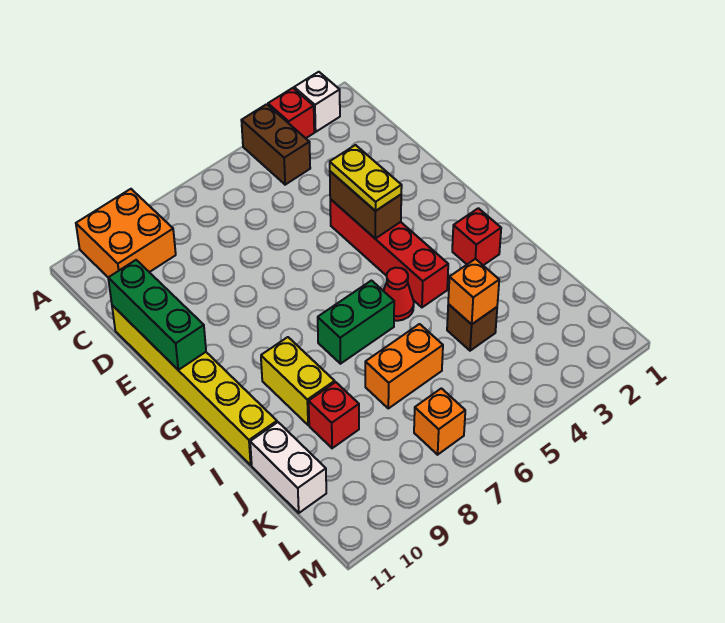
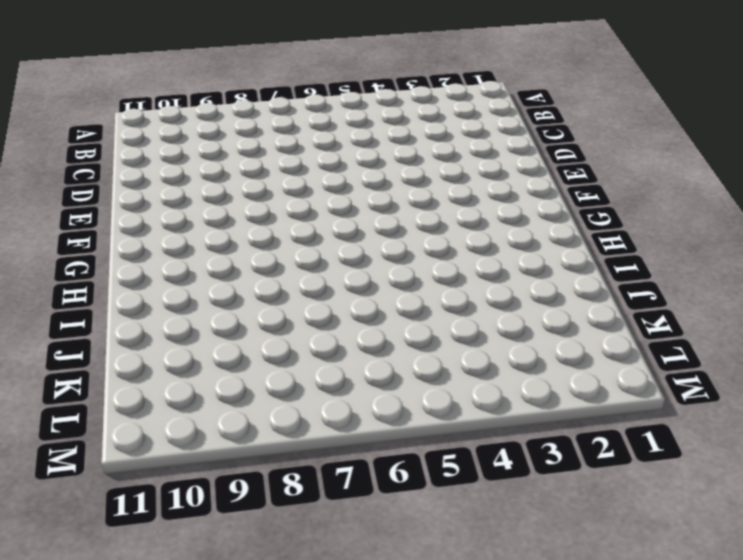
none -> white brick A2 level 1
none -> red brick A3 level 1
none -> brown brick A4:B4 level 1

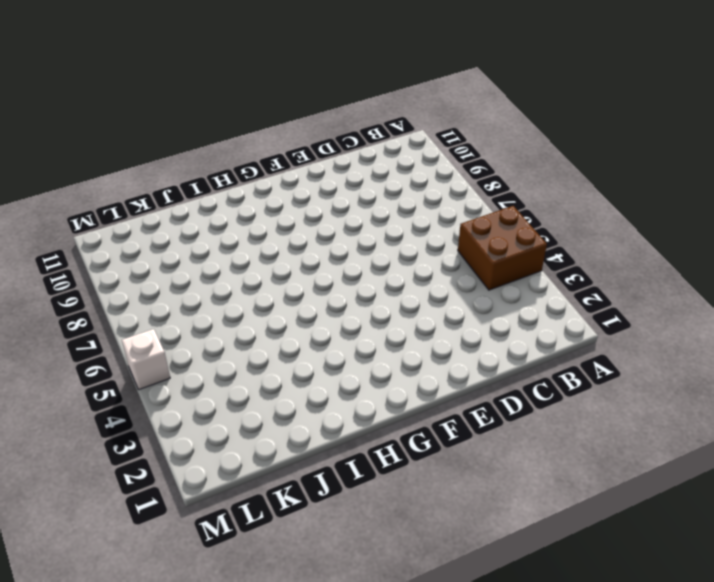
brown brick A4:B5 level 1 -> brown brick A4:B4 level 1
white brick M5 level 1 -> white brick A2 level 1
none -> red brick A3 level 1
none -> orange brick A9:B10 level 1
none -> yellow brick D11:I11 level 1

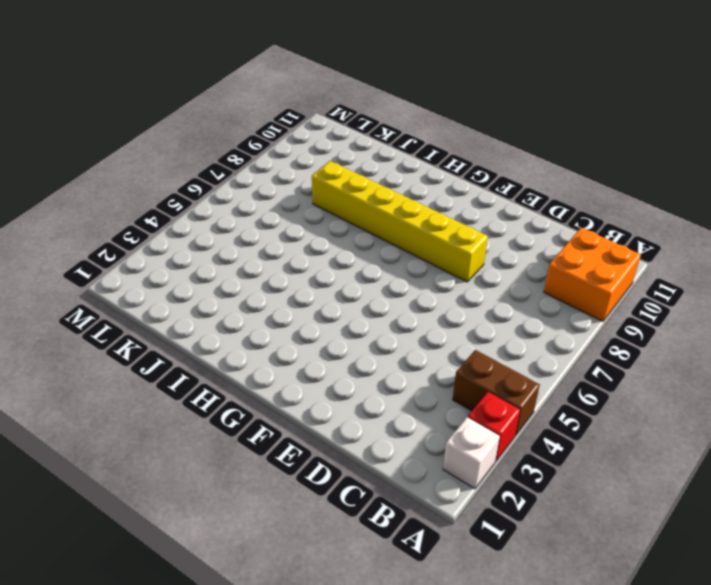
yellow brick E8:J8 level 1 -> yellow brick D11:I11 level 1
none -> red brick E4:H4 level 1
none -> red brick H2 level 1
none -> red cone H5 level 1

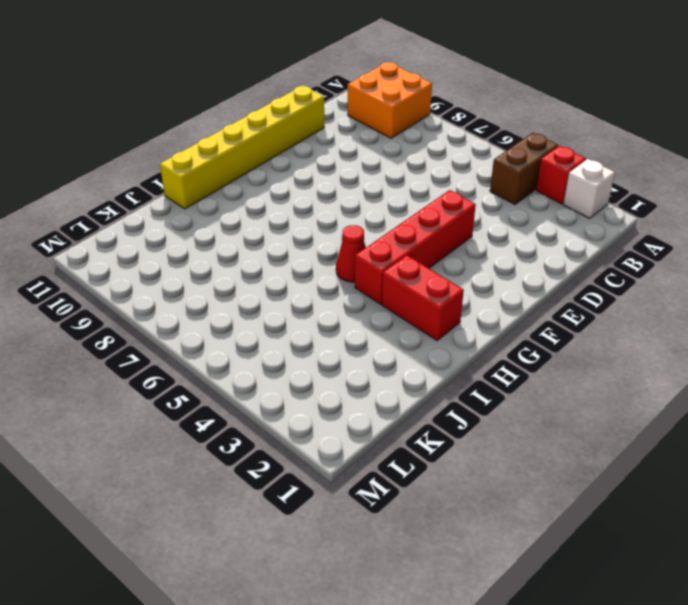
red brick H2:H3 level 1 -> red brick H2 level 1
none -> green brick H6:H7 level 1
none -> yellow brick H9:I9 level 1
none -> brown brick J4 level 1

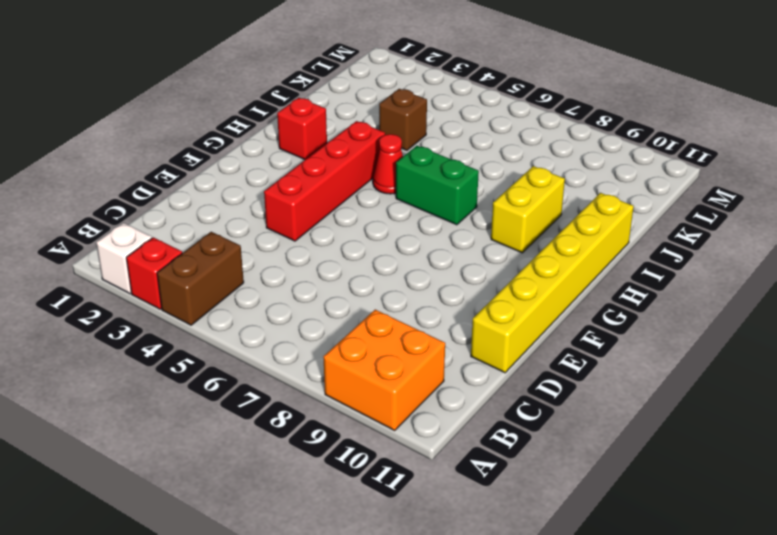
none -> orange brick J6:J7 level 1
none -> red brick J9 level 1
none -> white brick J11:K11 level 1

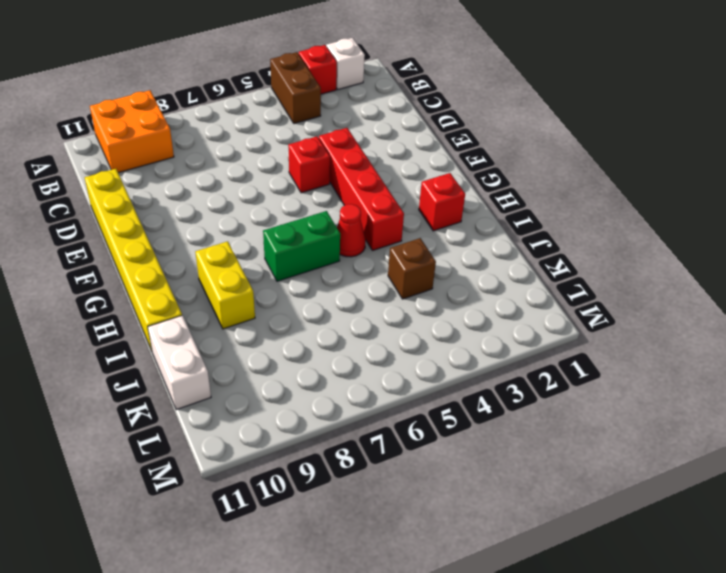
red brick E5 level 1 -> red brick J9 level 1
none -> orange brick J6:J7 level 1
none -> orange brick L7 level 1
none -> green brick D11:F11 level 2

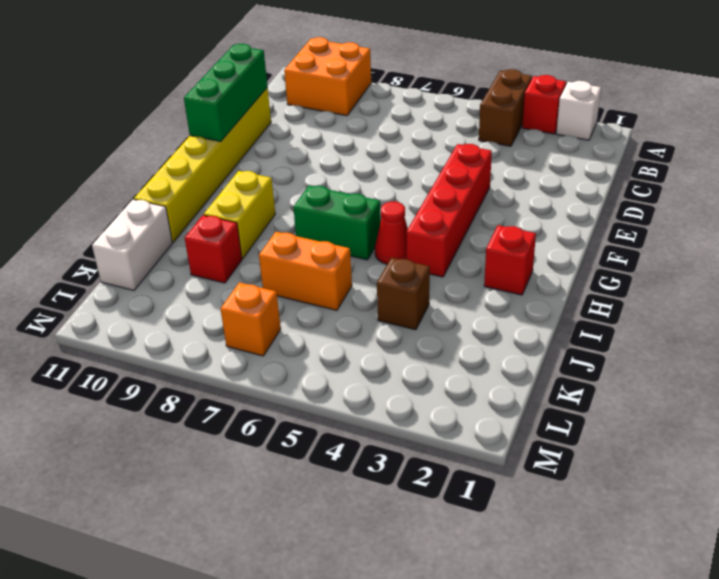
none -> brown brick E4:F4 level 2
none -> orange brick J4 level 2
none -> yellow plate E4:F4 level 3

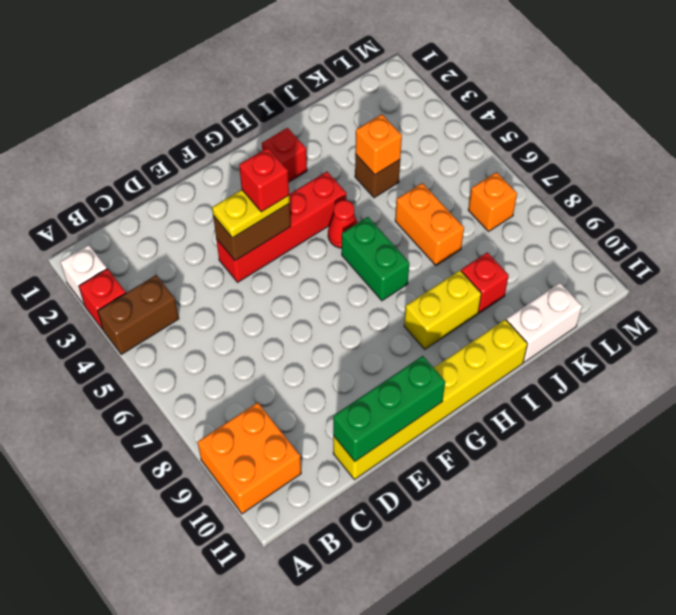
red brick F4 level 4 -> none

